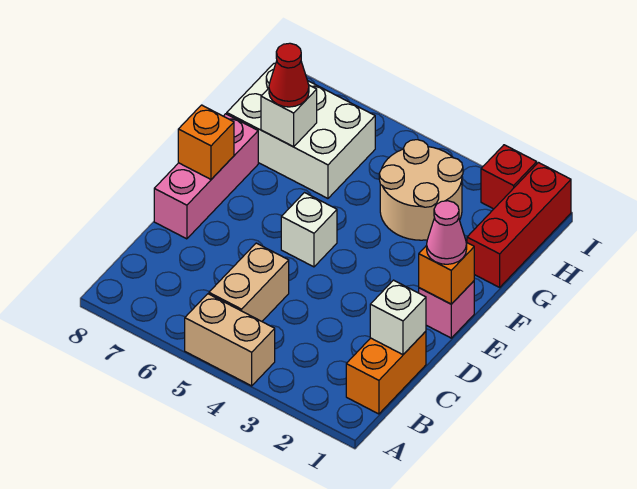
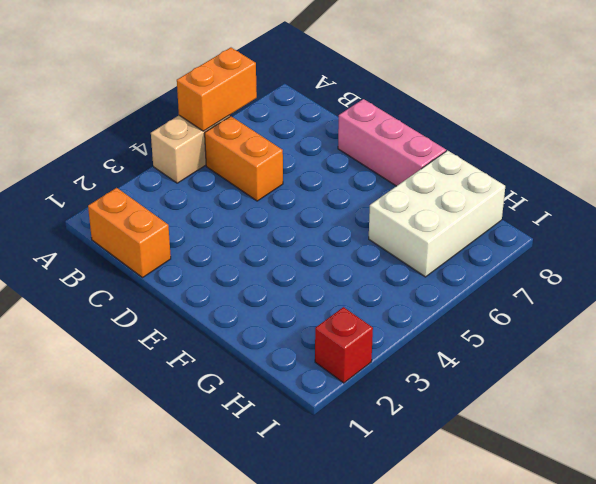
orange brick A5:A6 level 2 -> none
orange brick B5:C5 level 1 -> tan brick B5:C5 level 1
none -> pink brick E1 level 1
none -> white brick E5 level 1
none -> red brick G1:I1 level 1

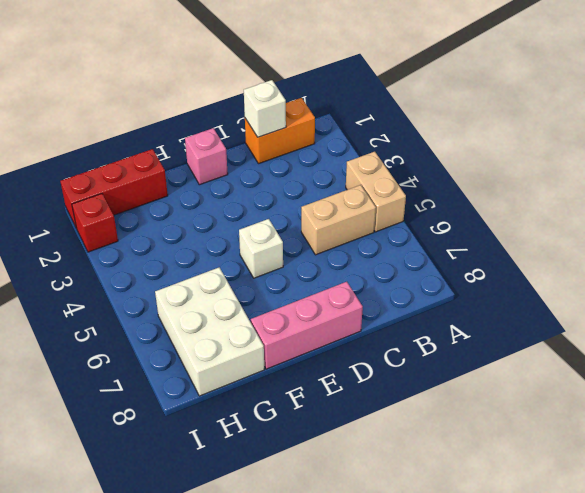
none -> tan round brick G3:H4 level 1
none -> orange brick E1 level 2
none -> orange brick E8 level 2

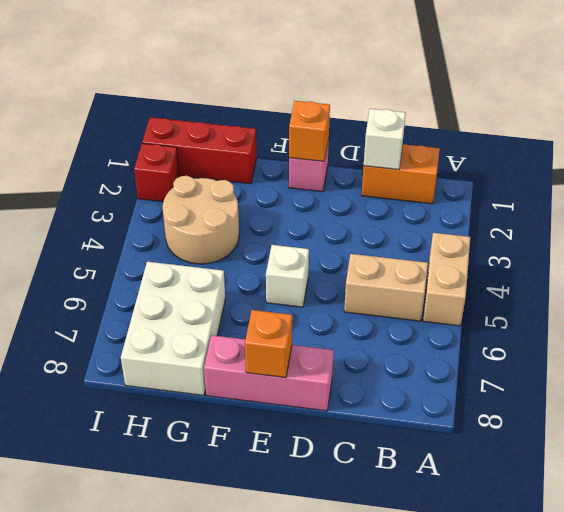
none -> white brick G7 level 2
none -> pink cone E1 level 3
none -> red cone G7 level 3

